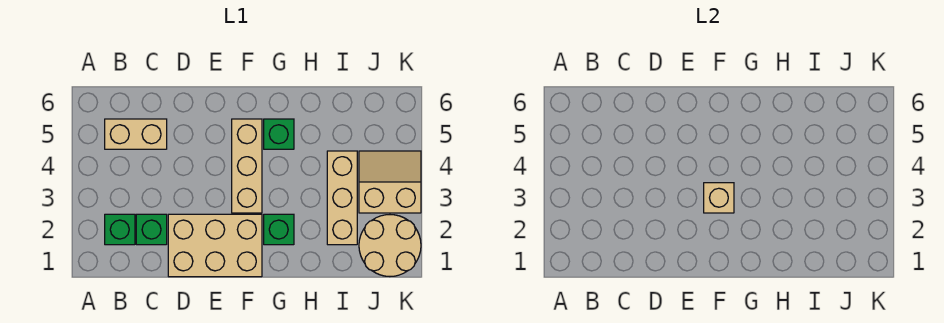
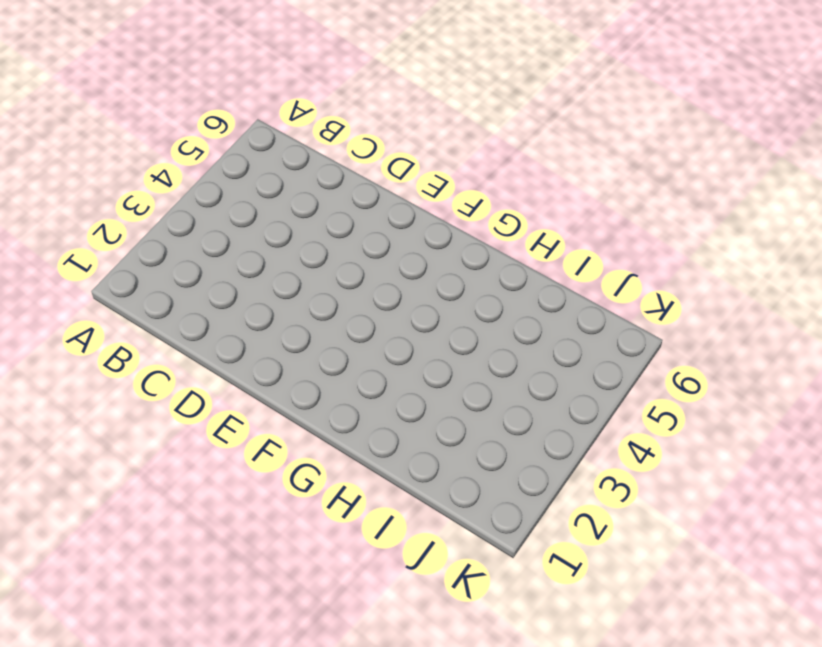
none -> green brick B2 level 1
none -> tan brick B5:C5 level 1

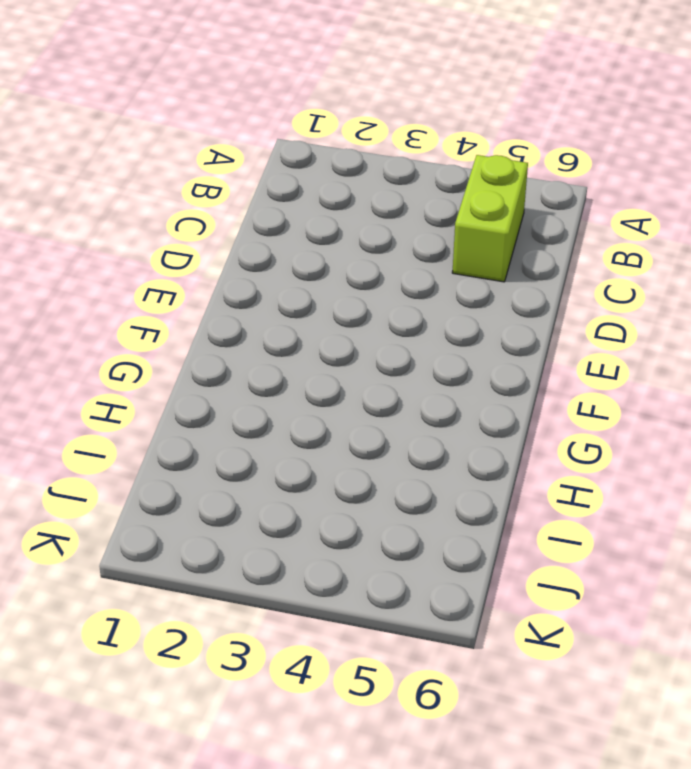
lime brick B5:C5 level 1 -> tan brick B5:C5 level 1
none -> green brick B2 level 1
none -> green brick C2 level 1

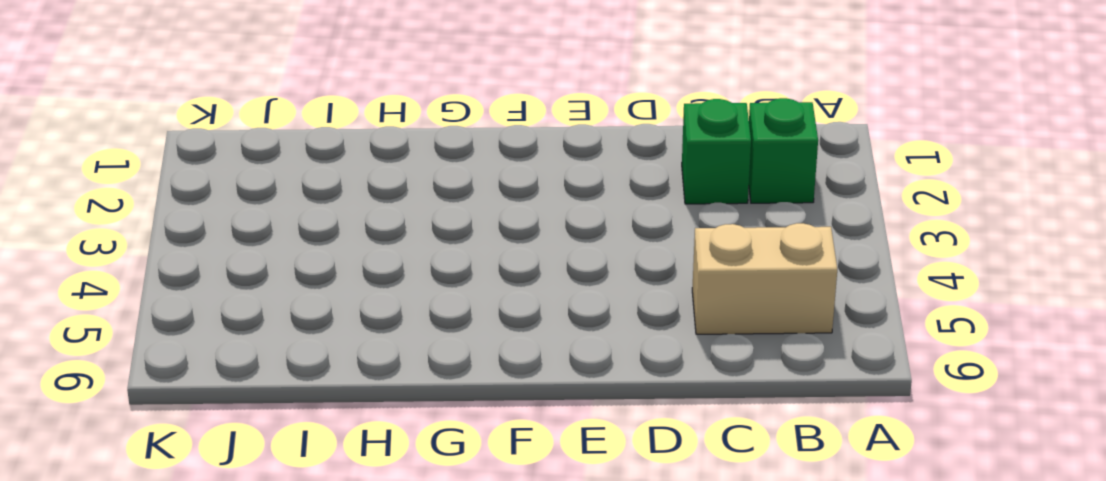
none -> tan brick D1:F2 level 1
none -> tan brick F3:F5 level 1

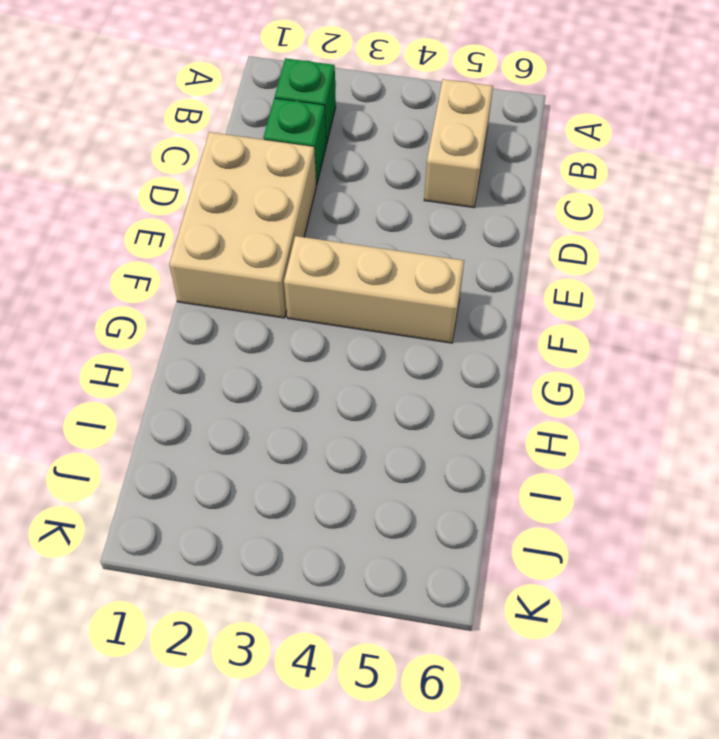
none -> green brick G2 level 1
none -> green brick G5 level 1

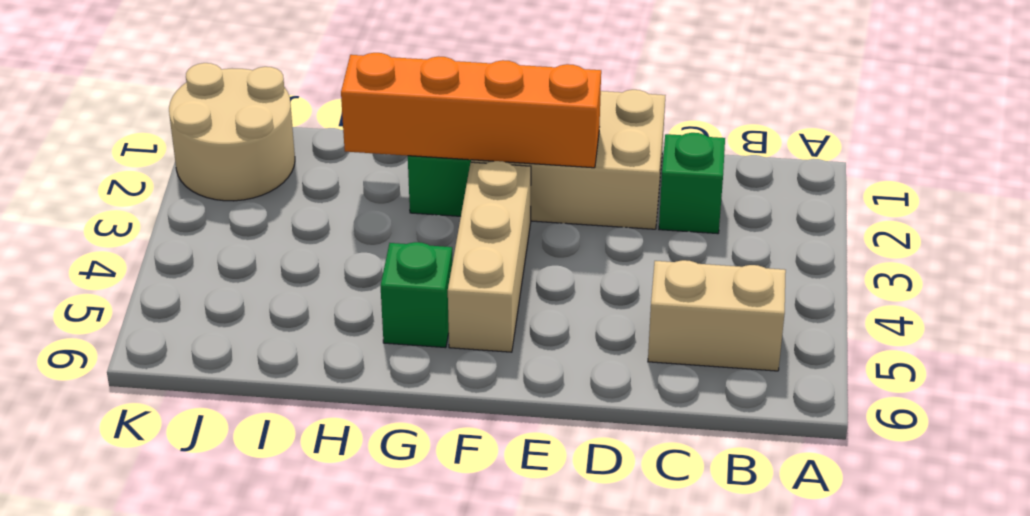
orange brick E2:H2 level 2 -> none
none -> green brick B2 level 1
none -> tan brick I2:I4 level 1

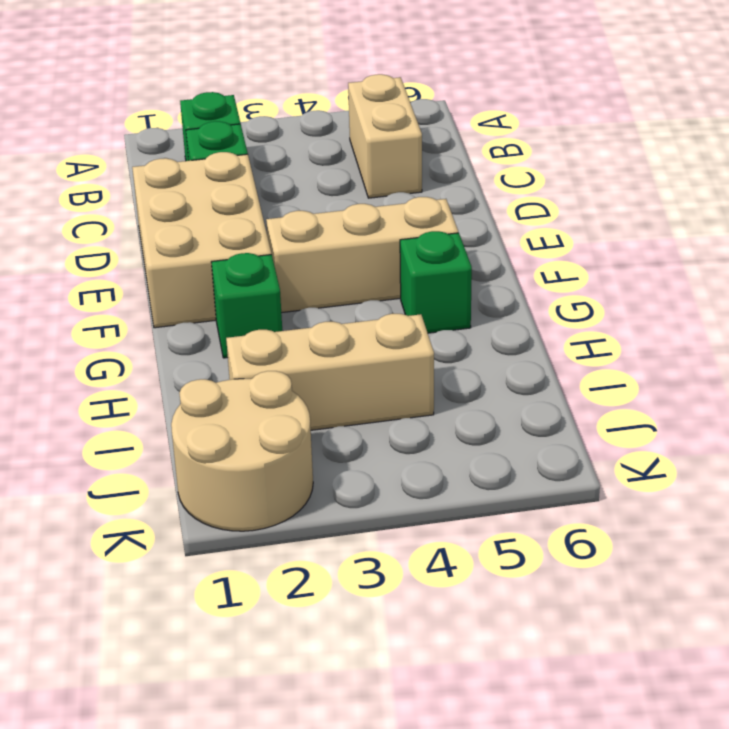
none -> tan slope J3:K4 level 1 top 3
none -> tan brick F3 level 2

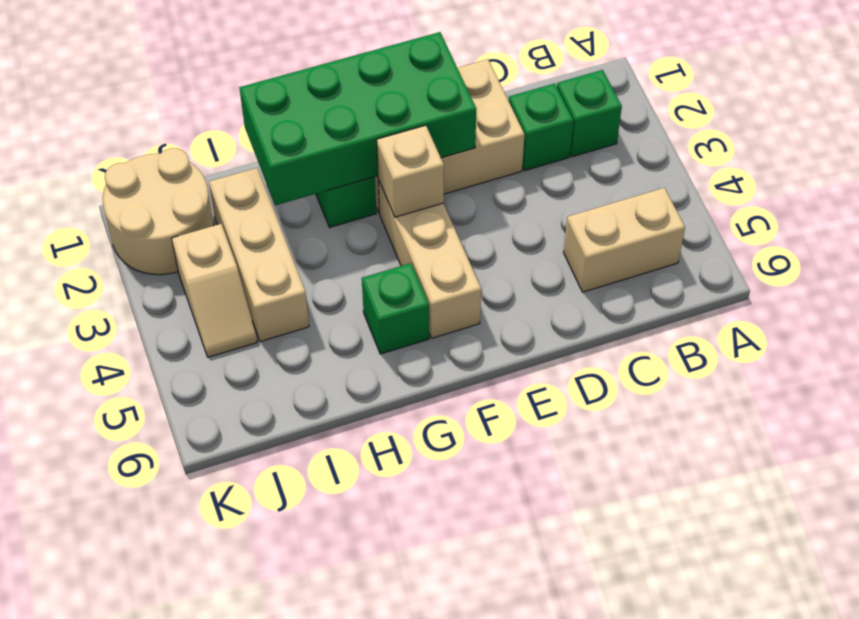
green brick E1:H2 level 2 -> none
tan slope J3:J4 level 1 top 3 -> tan slope J3:K4 level 1 top 3

